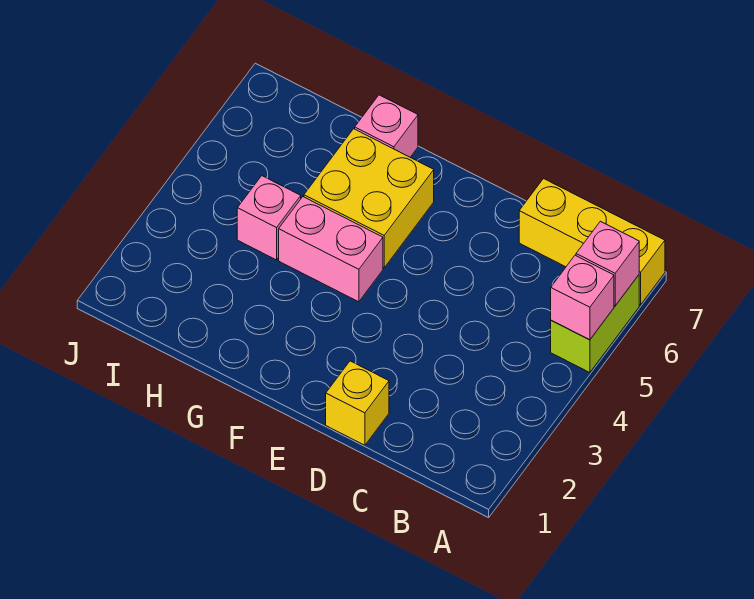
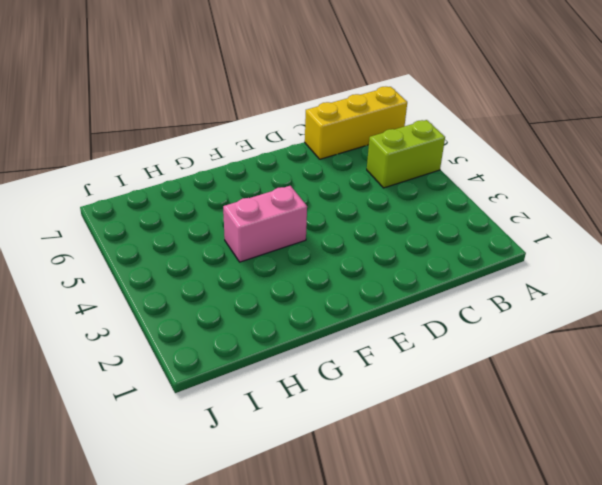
lime brick A5:B5 level 1 -> lime brick A5:A6 level 1
none -> yellow brick D1 level 1
none -> yellow brick F5:G6 level 1

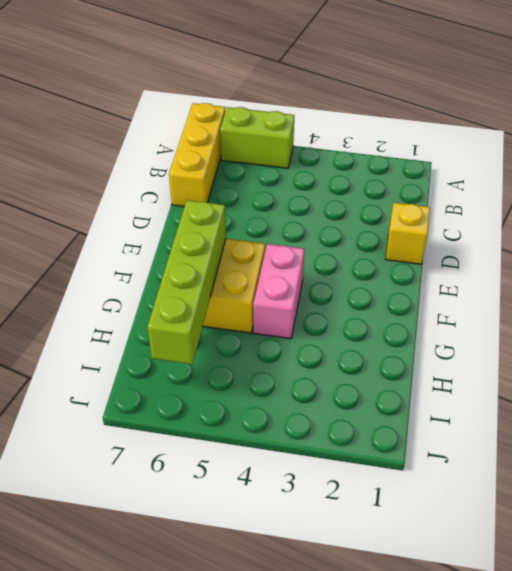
lime brick F6:I6 level 2 -> none
none -> pink brick G7 level 1
none -> pink brick H4 level 1

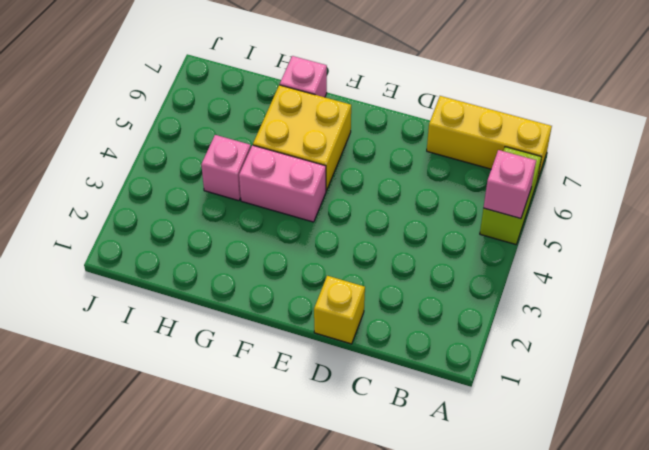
none -> pink brick A6 level 2

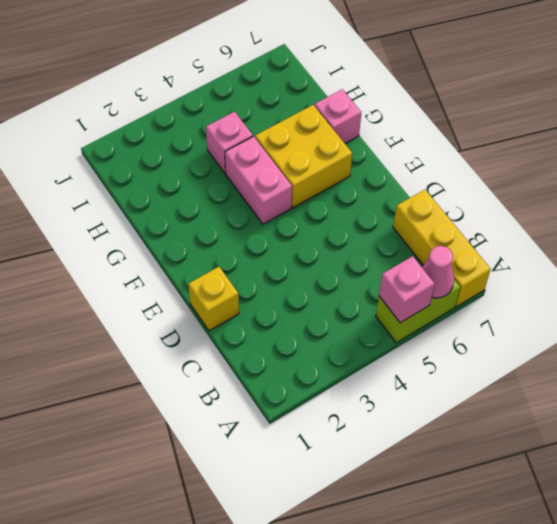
pink cone A6 level 2 -> pink brick A6 level 2

